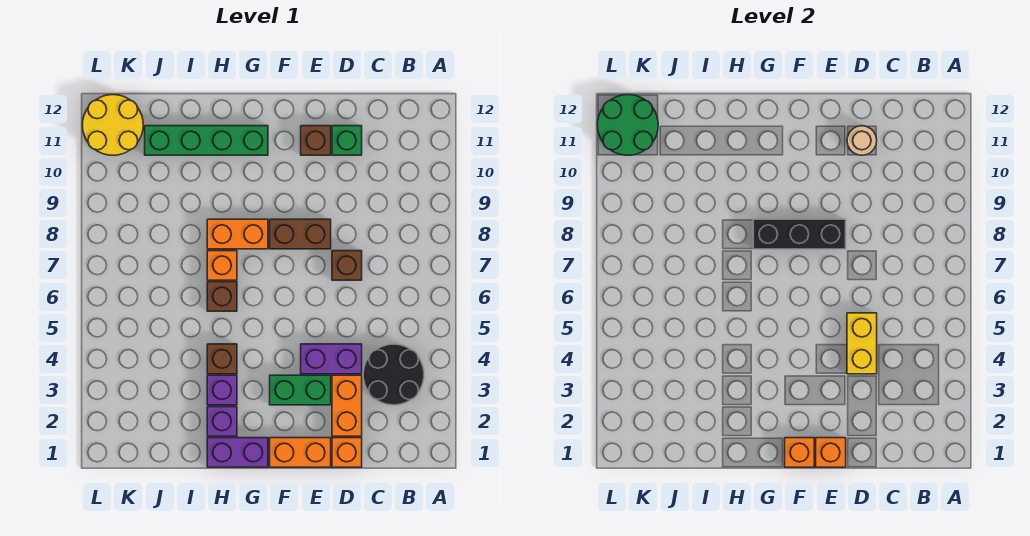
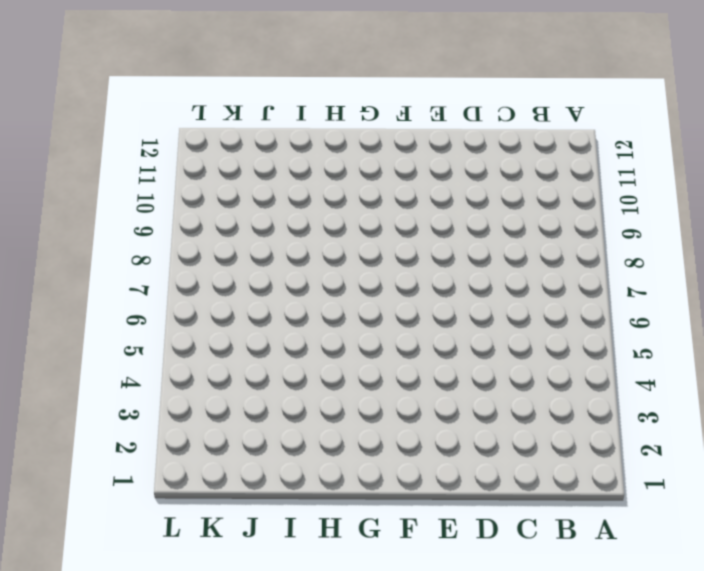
none -> black round brick B3:C4 level 1
none -> orange brick D1 level 1
none -> orange brick D2:D3 level 1

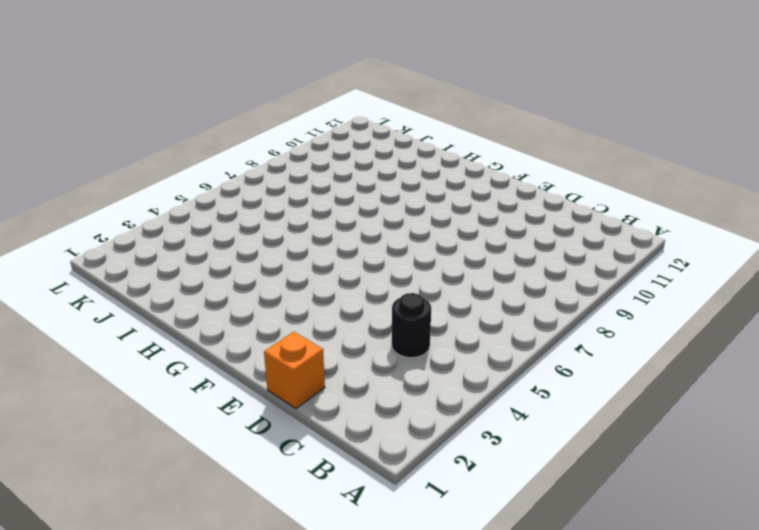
black round brick C4 level 1 -> black round brick B3:C4 level 1
none -> orange brick D2:D3 level 1
none -> purple brick D4:E4 level 1
none -> brown brick D7 level 1

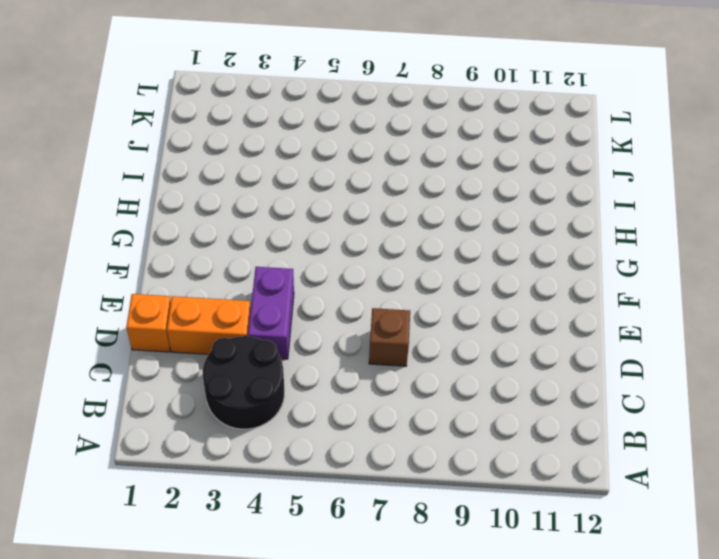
none -> green brick D11 level 1
none -> orange brick E1:F1 level 1
none -> green brick E3:F3 level 1

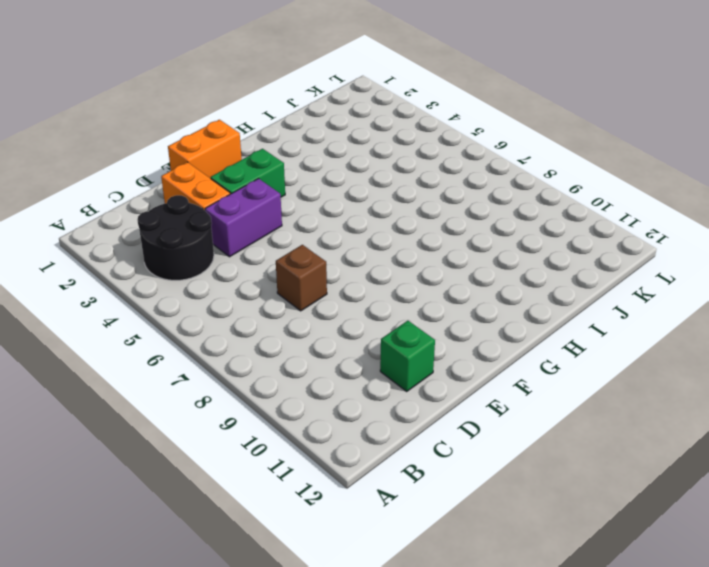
none -> orange brick D1 level 1
none -> brown brick E8:F8 level 1
none -> brown brick E11 level 1

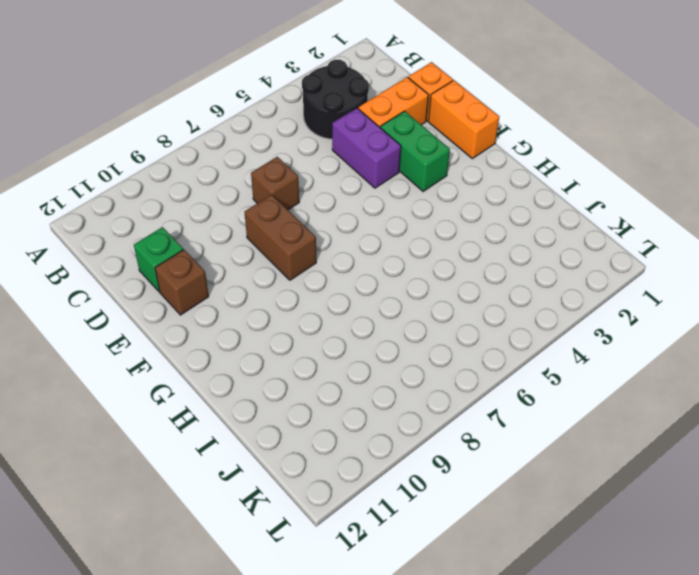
none -> purple brick G1:H1 level 1
none -> orange brick G8:H8 level 1
none -> green brick G11:J11 level 1

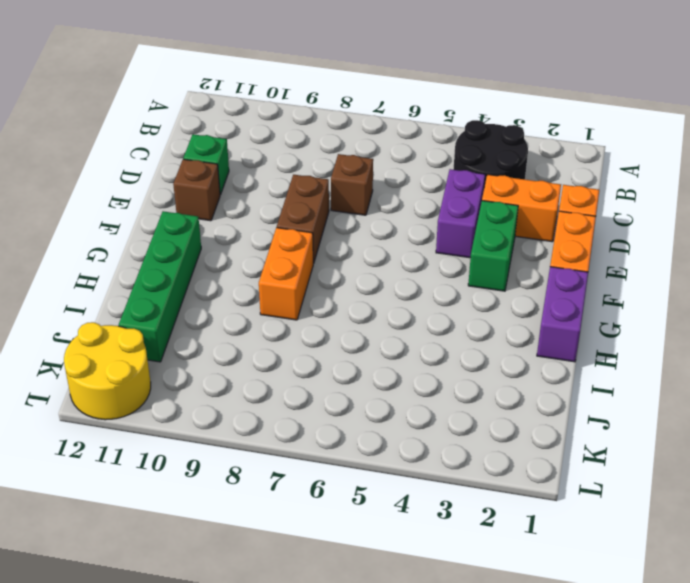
none -> purple brick H2 level 1
none -> purple brick H3 level 1
none -> brown brick H4 level 1

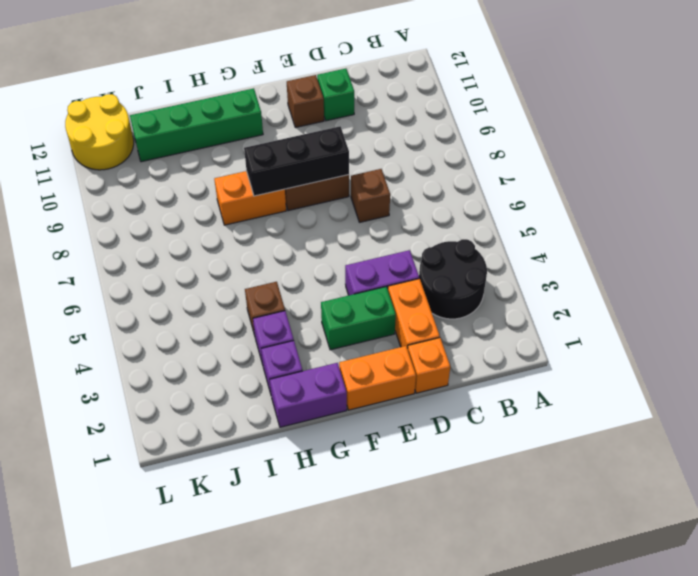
none -> brown brick H6 level 1
none -> orange brick H7 level 1
none -> yellow brick D4:D5 level 2

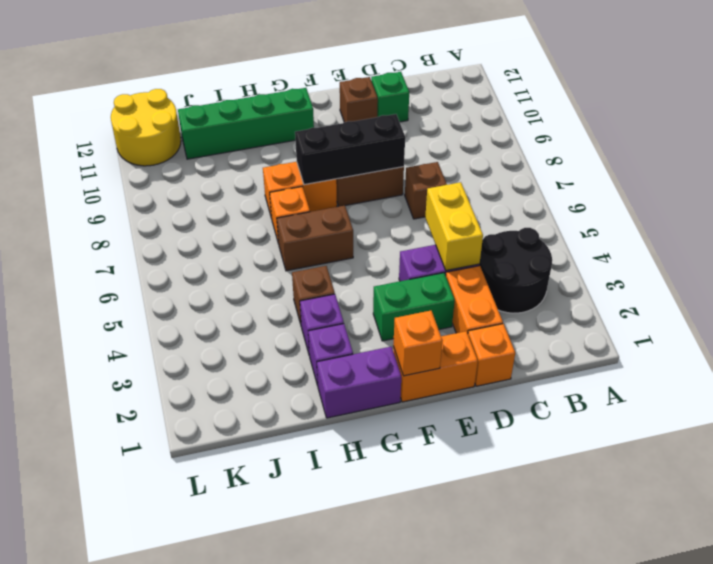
brown brick G6:H6 level 1 -> brown brick H6 level 1
none -> tan round brick D11 level 2
none -> orange brick E1 level 2
none -> green round brick K11:L12 level 2

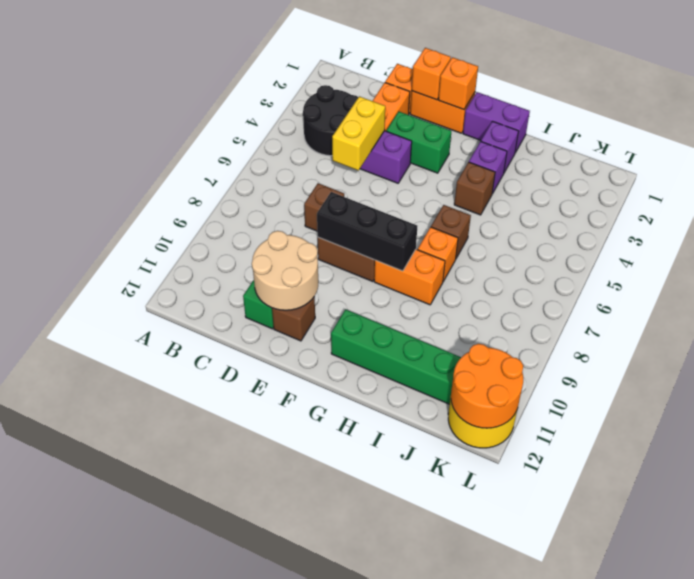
tan round brick D10:E11 level 2 -> tan round brick D11 level 2
orange round brick K11:L12 level 2 -> green round brick K11:L12 level 2

